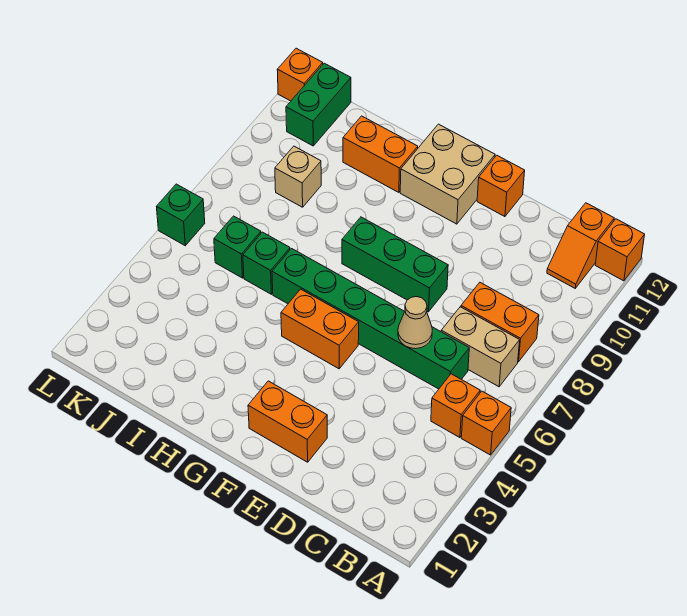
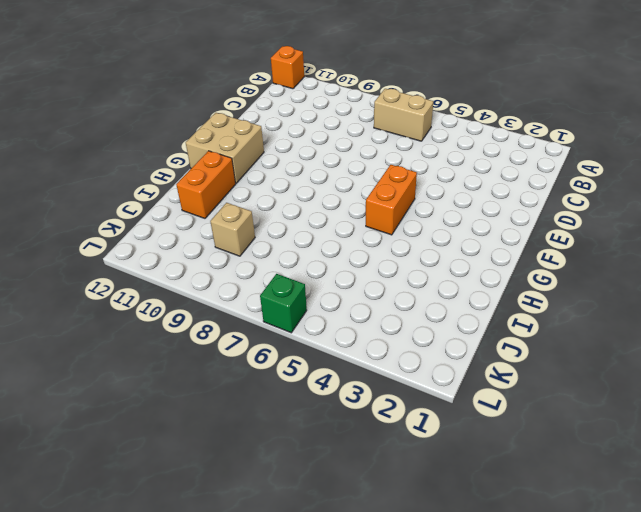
tan brick B6:B7 level 1 -> tan brick B7:C7 level 1
none -> orange brick A5 level 1
none -> orange brick B5 level 1
none -> orange brick B8:C8 level 1

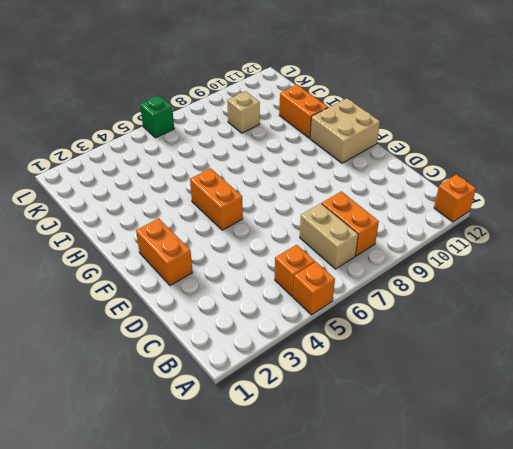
none -> orange slope B11:B12 level 1 top 12
none -> green brick C6:H6 level 1
none -> green brick E8:G8 level 1

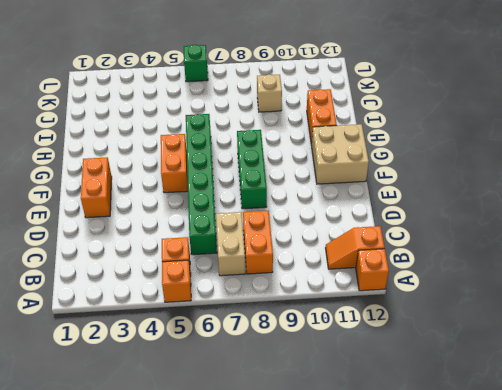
none -> orange brick E12 level 1
none -> green brick I6 level 1
none -> green brick J6 level 1

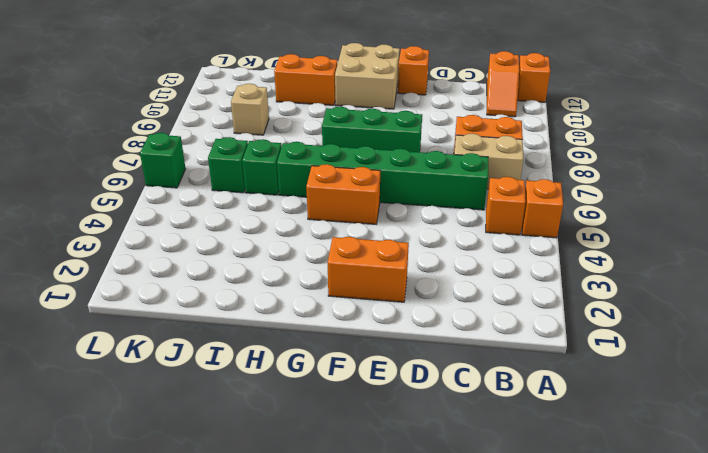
none -> green brick K11:K12 level 1
none -> orange brick L12 level 1
none -> tan cone D6 level 2

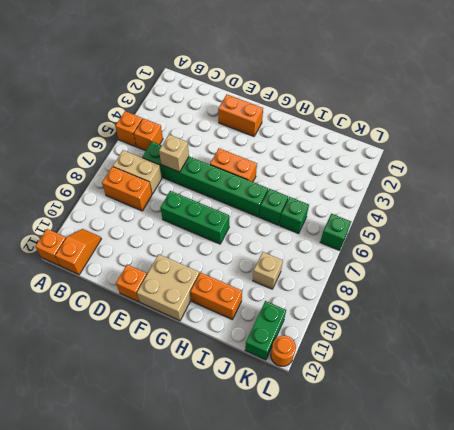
tan brick D6 level 2 -> tan cone D6 level 2
orange round brick L12 level 1 -> orange brick L12 level 1

